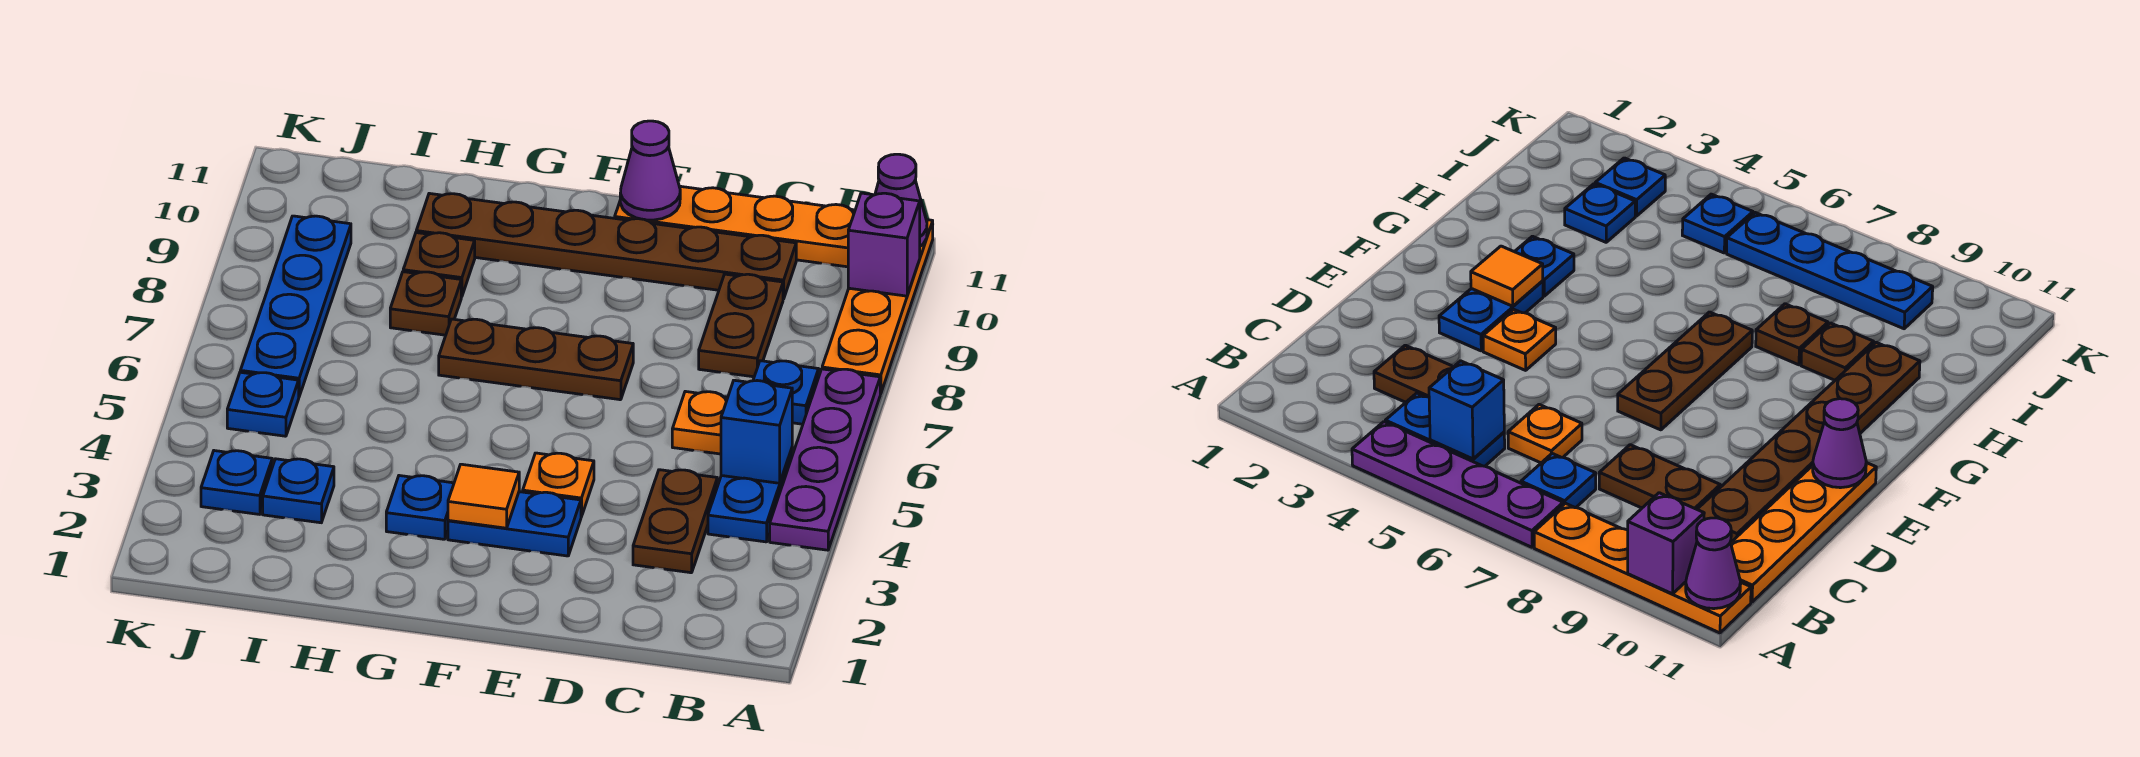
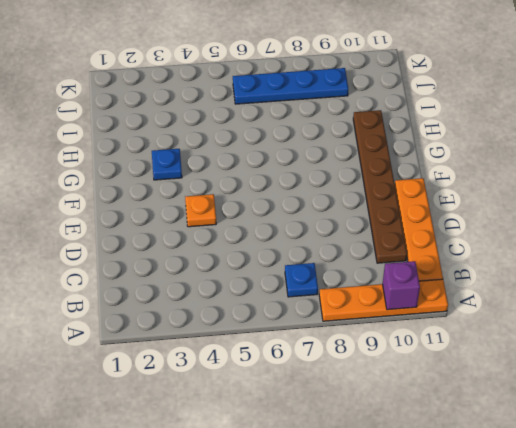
none -> purple plate A4:A7 level 1
none -> blue plate B4:B5 level 1
none -> brown plate C3:C4 level 1

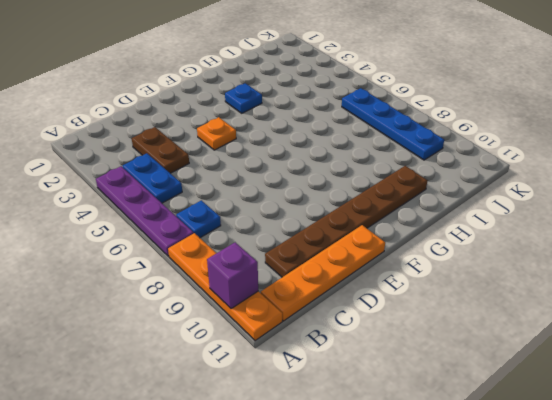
none -> orange plate C6 level 1
none -> brown plate C8:C9 level 1
none -> blue plate E3:F3 level 1

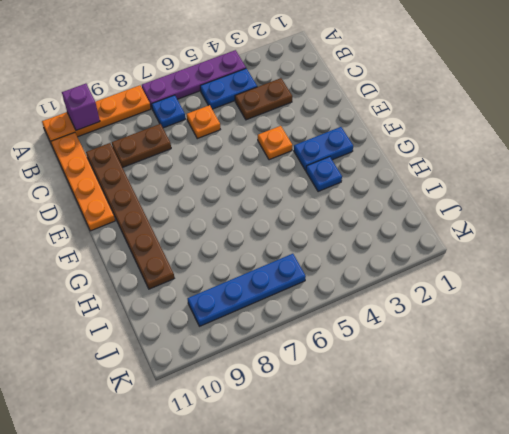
blue plate F2:F3 level 1 -> blue plate E3:F3 level 1
none -> brown plate E7:G7 level 1
none -> brown plate H8 level 1
none -> brown plate H9 level 1

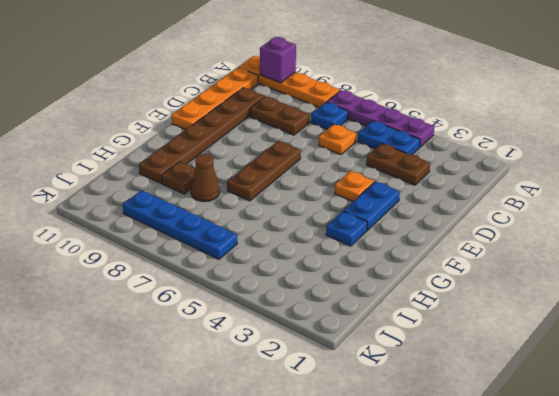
brown cone H8 level 1 -> brown plate H8 level 1
none -> blue plate I3 level 1
none -> blue plate J3 level 1
none -> blue plate J5 level 1

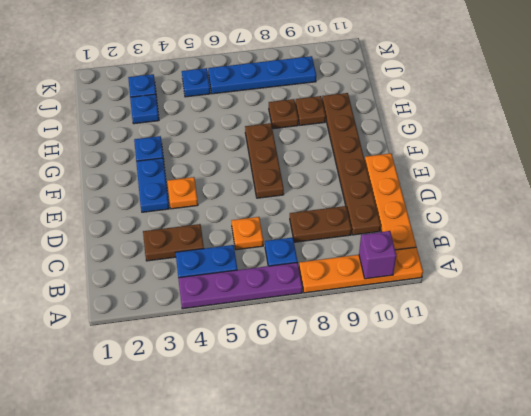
none -> purple cone A11 level 2
none -> blue brick B5 level 2
none -> purple cone E11 level 2

